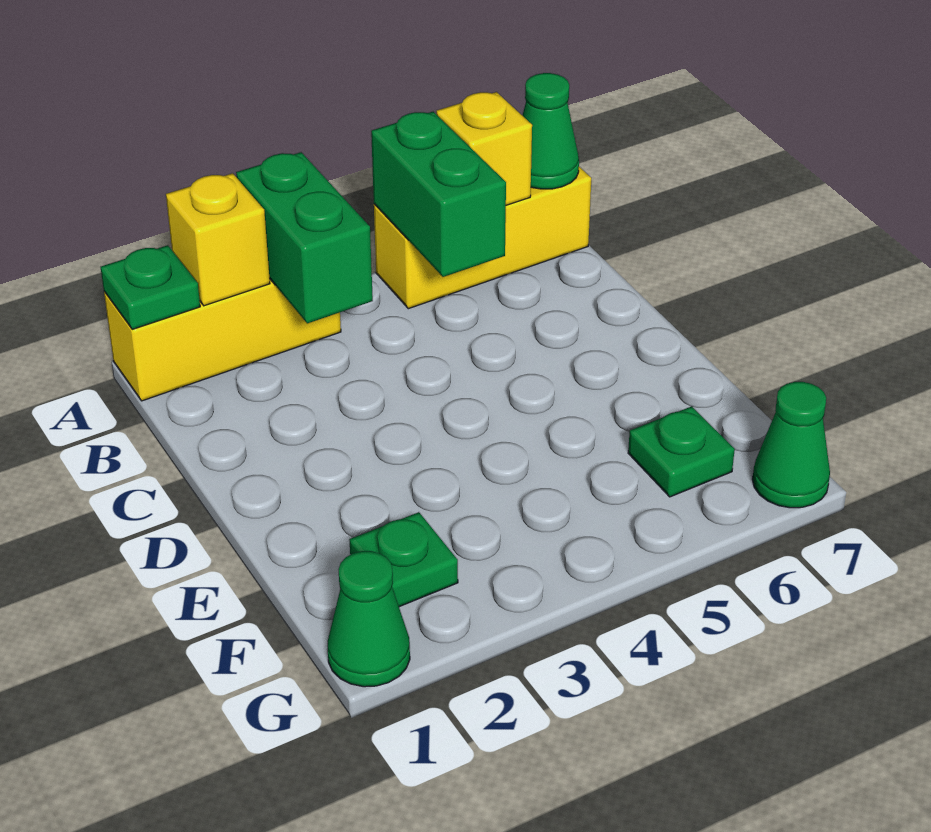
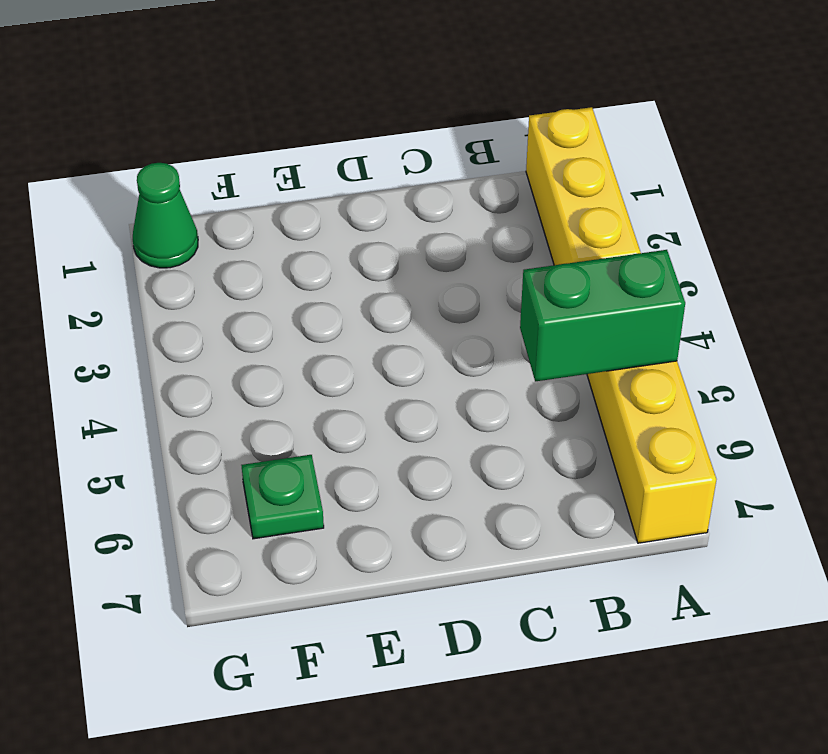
none -> green plate F2 level 1
none -> green cone G7 level 1
none -> green plate A1 level 2

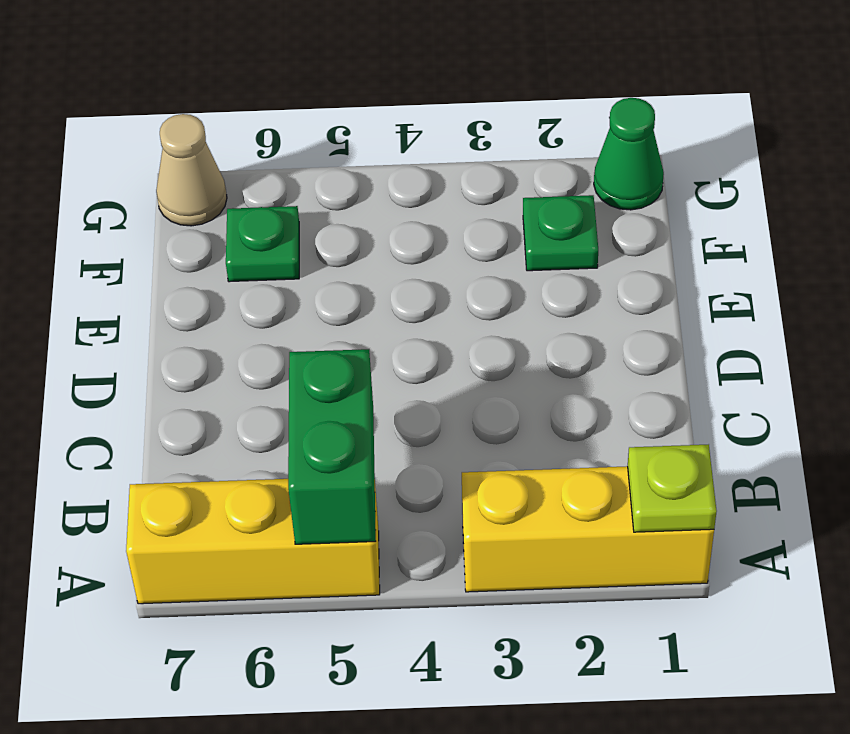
lime plate A1 level 2 -> green plate A1 level 2
tan cone G7 level 1 -> green cone G7 level 1
none -> yellow brick A2 level 2
none -> green brick A3:B3 level 2
none -> yellow brick A6 level 2

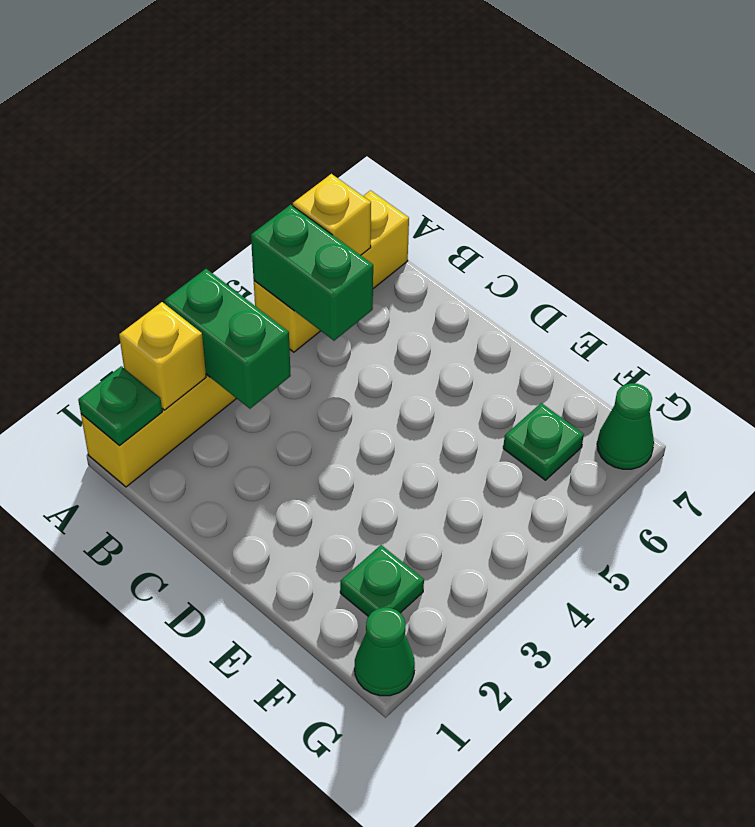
none -> green cone A7 level 2

